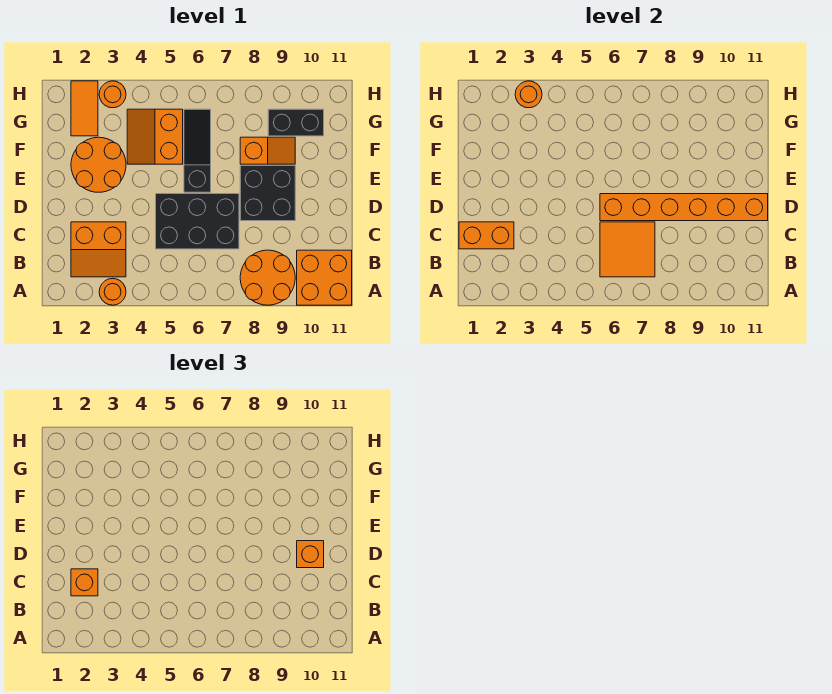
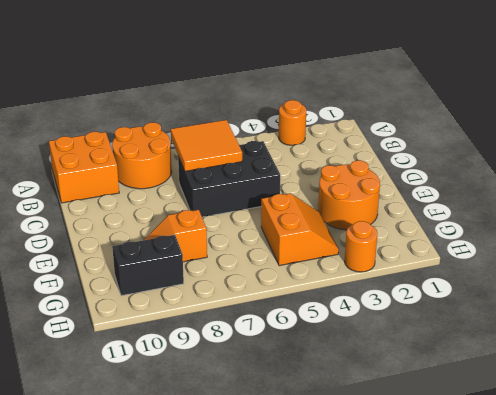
none -> orange slope B2:C3 level 1 top C
none -> black brick D8:E9 level 1
none -> black slope E6:G6 level 1 top E

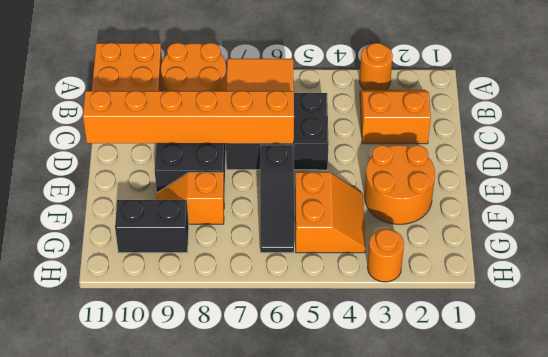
none -> orange tile G2:H2 level 1
none -> orange brick C1:C2 level 2
none -> orange round brick H3 level 2

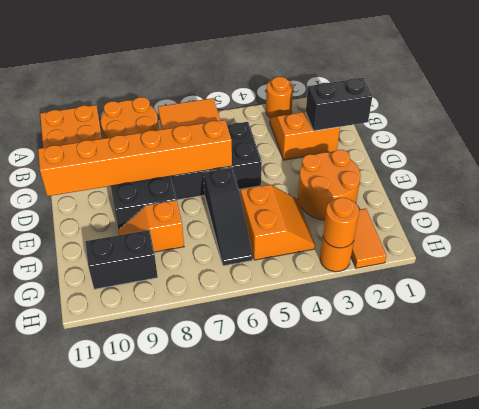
black brick C1:C2 level 2 -> orange brick C1:C2 level 2
none -> orange brick C2 level 3
none -> orange brick D10 level 3

